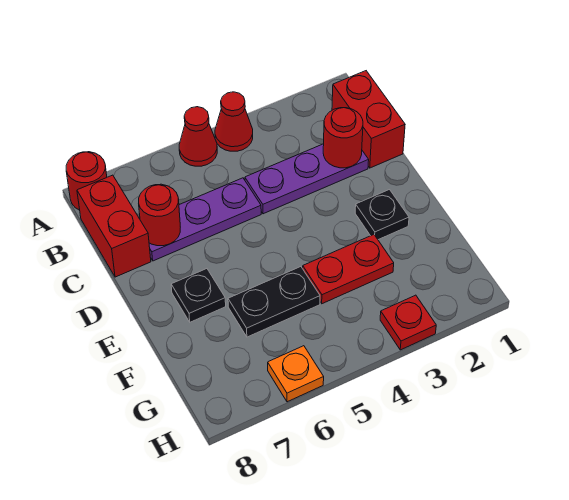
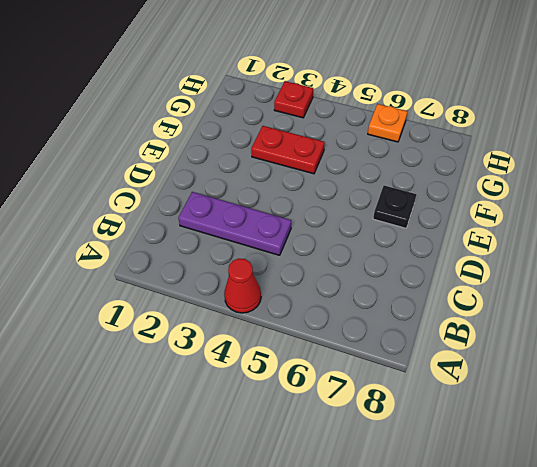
none -> red cone A5 level 1
none -> red round brick A8 level 1
none -> red brick B1:C1 level 1

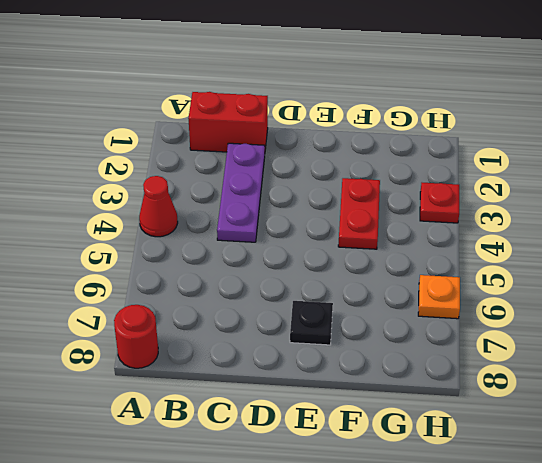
none -> red cone A5 level 1
none -> red brick B8:C8 level 1
none -> purple plate C5:C7 level 1

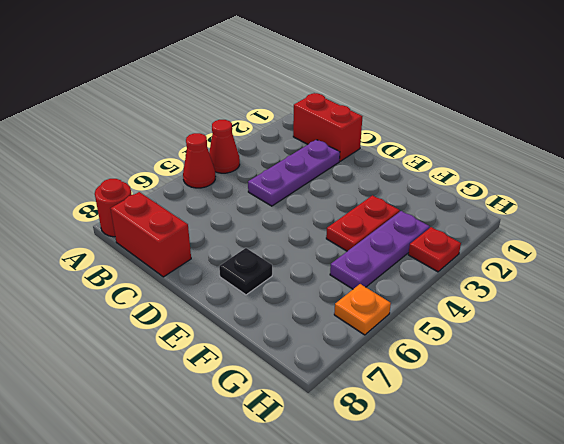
purple plate G3:G5 level 1 -> purple plate C5:C7 level 1
none -> black plate E2 level 1
none -> black plate F5:F6 level 1
none -> red round brick C2 level 2

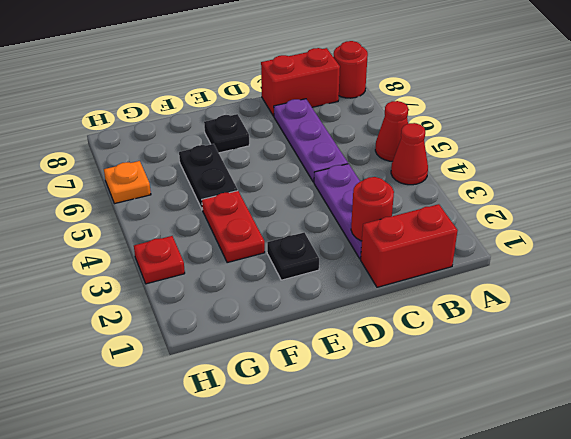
none -> red round brick C7 level 2

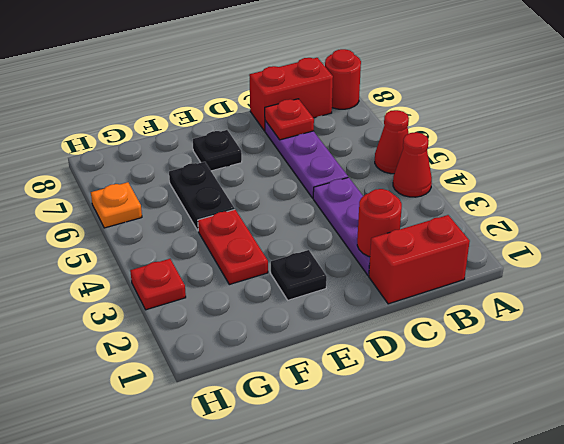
red plate C7 level 2 -> red round brick C7 level 2

